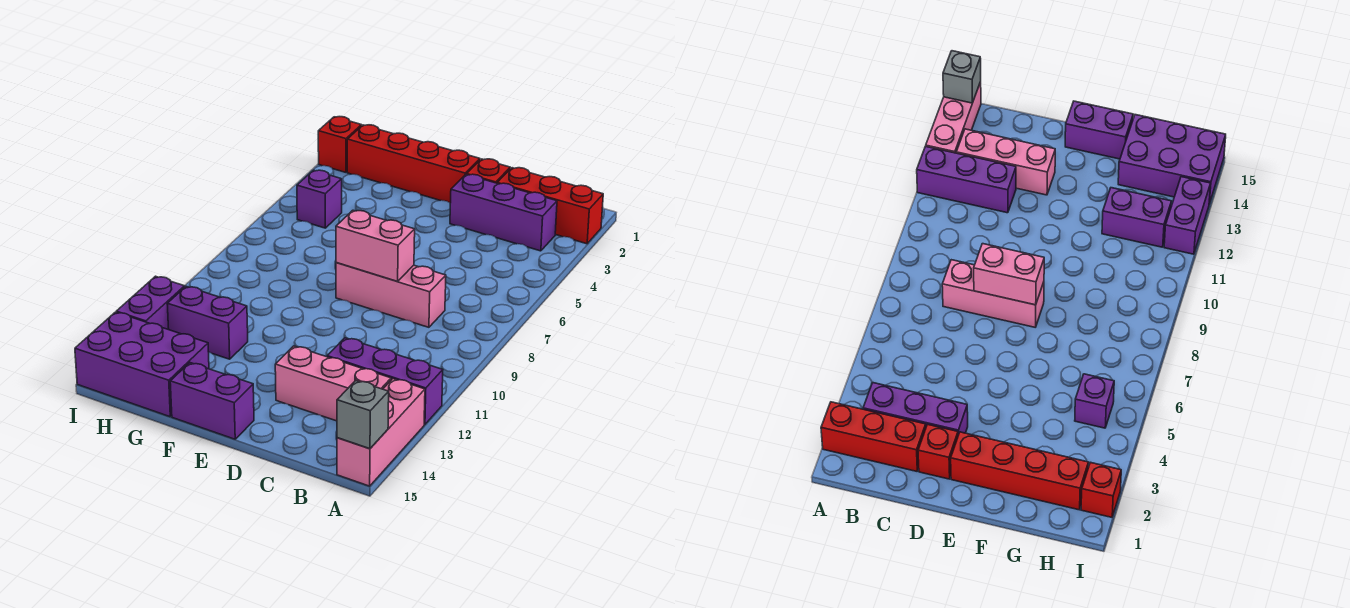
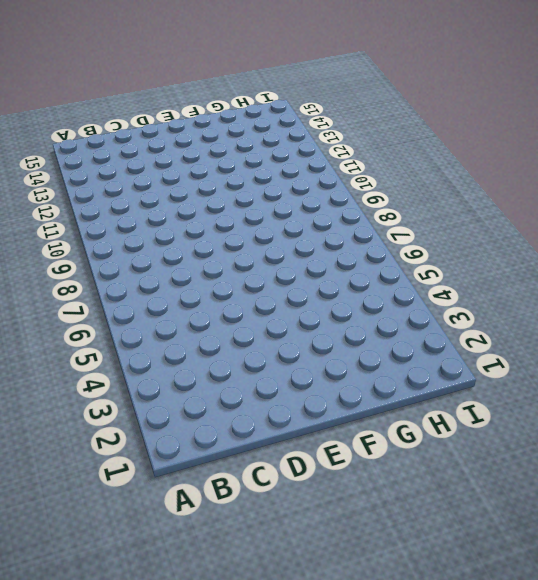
none -> red brick A2:C2 level 1
none -> purple brick A12:C12 level 1
none -> pink brick A13:A15 level 1

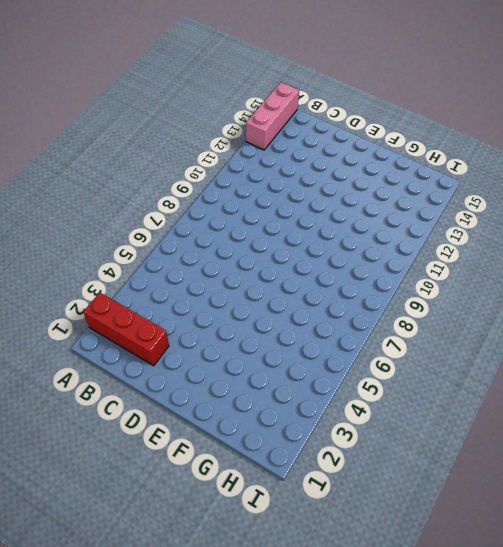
none -> purple brick A12:C12 level 1
none -> purple brick B3:D3 level 1
none -> pink brick B13:D13 level 1

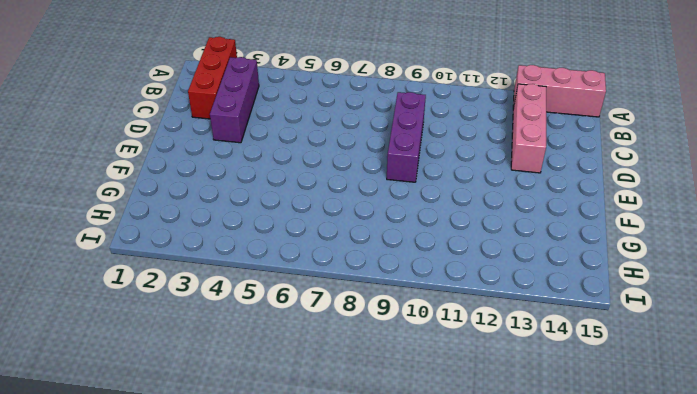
purple brick C9:E9 level 1 -> purple brick A12:C12 level 1
none -> pink brick C8:E8 level 1
none -> red brick D2 level 1
none -> red brick E2:H2 level 1

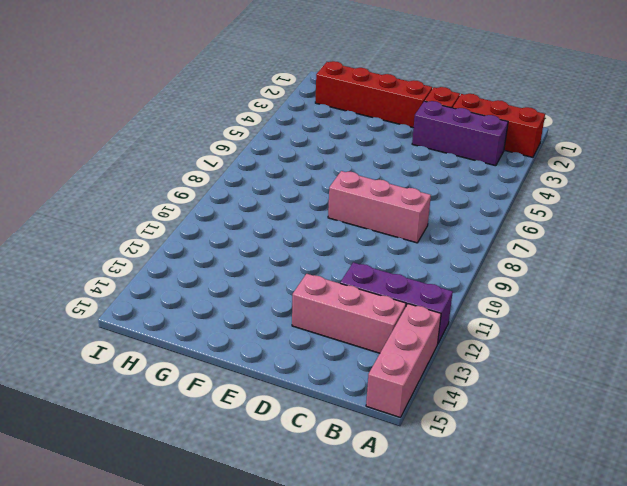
none -> purple brick E15:F15 level 1
none -> purple brick G12:H12 level 1
none -> purple brick G14:I15 level 1

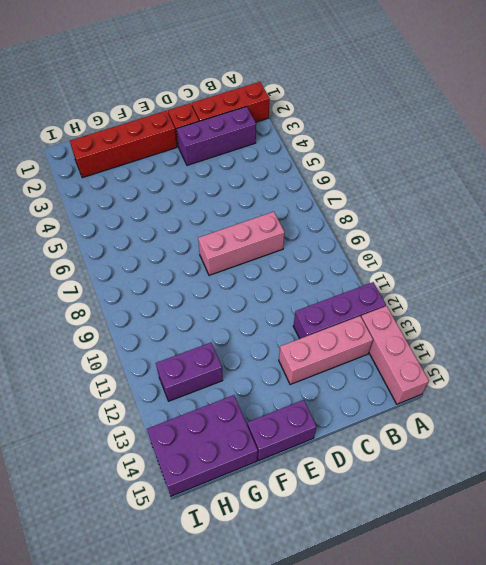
none -> purple brick H5 level 1
none -> red brick I2 level 1
none -> purple brick I12:I13 level 1

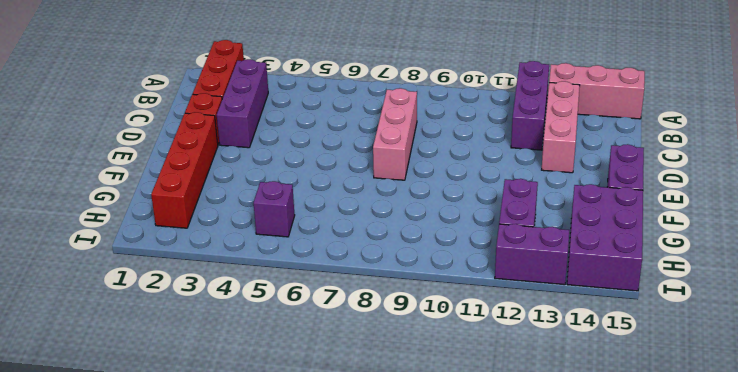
none -> red brick I2 level 1
none -> grey brick A15 level 2
none -> pink brick D8:E8 level 2

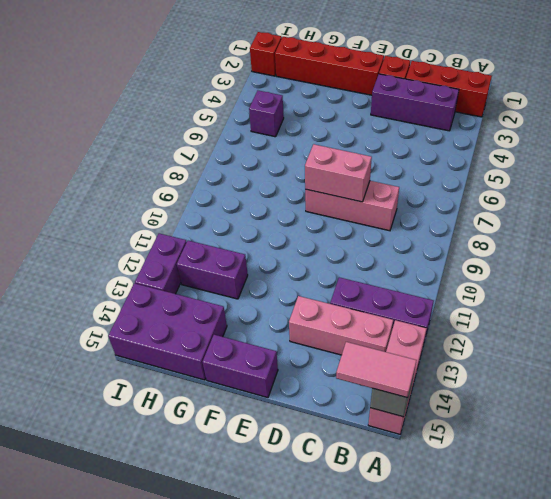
pink tile A15:B15 level 3 -> none

